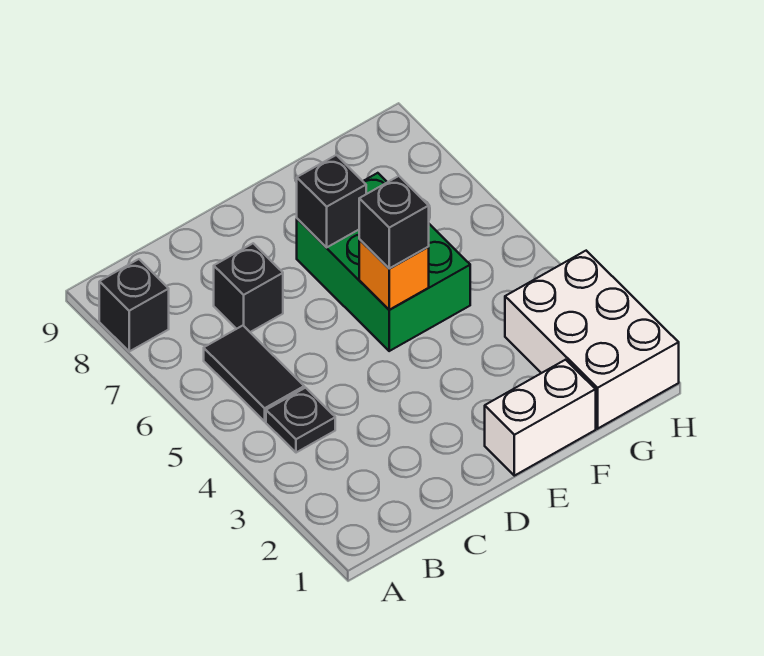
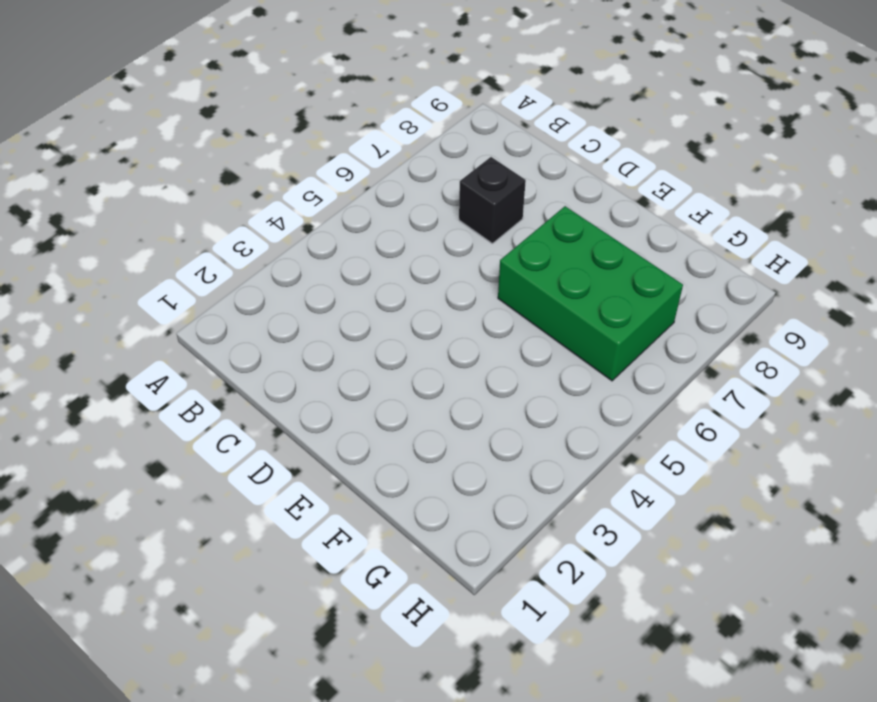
green brick E6:G7 level 1 -> green brick E5:F7 level 1
none -> black brick A8 level 1
none -> black plate B4 level 1

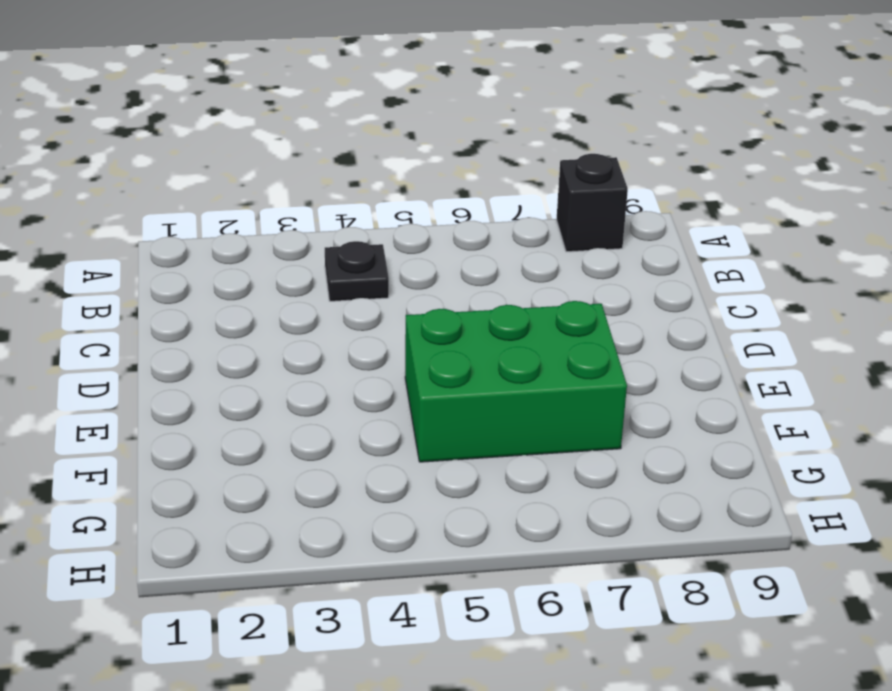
none -> black tile B5:B6 level 1
none -> black brick C7 level 1

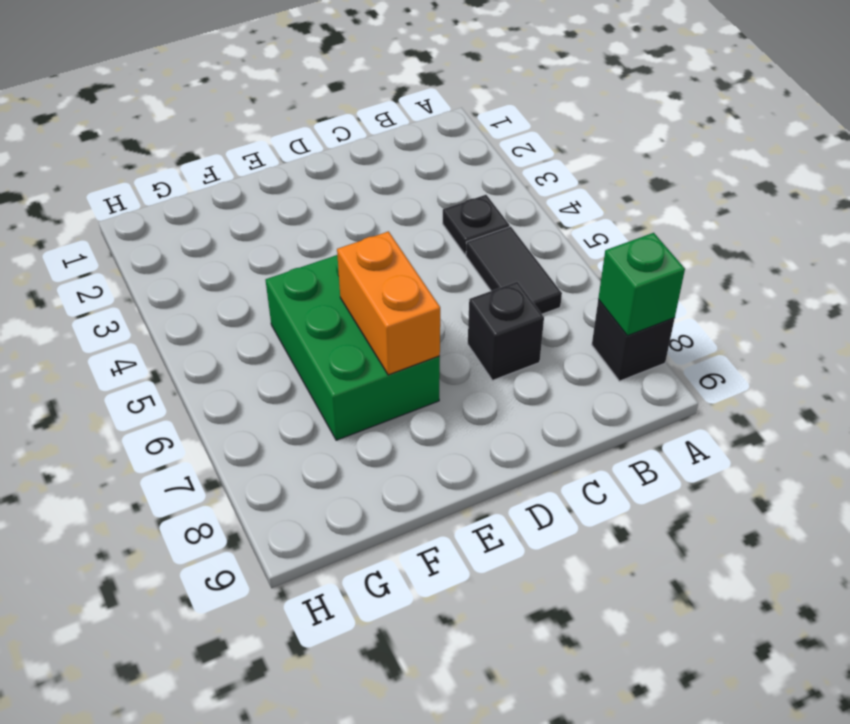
green brick A8 level 2 -> none
orange brick E6:E7 level 2 -> black brick E7 level 2
none -> white brick E1:F1 level 1
none -> white brick G1:H3 level 1

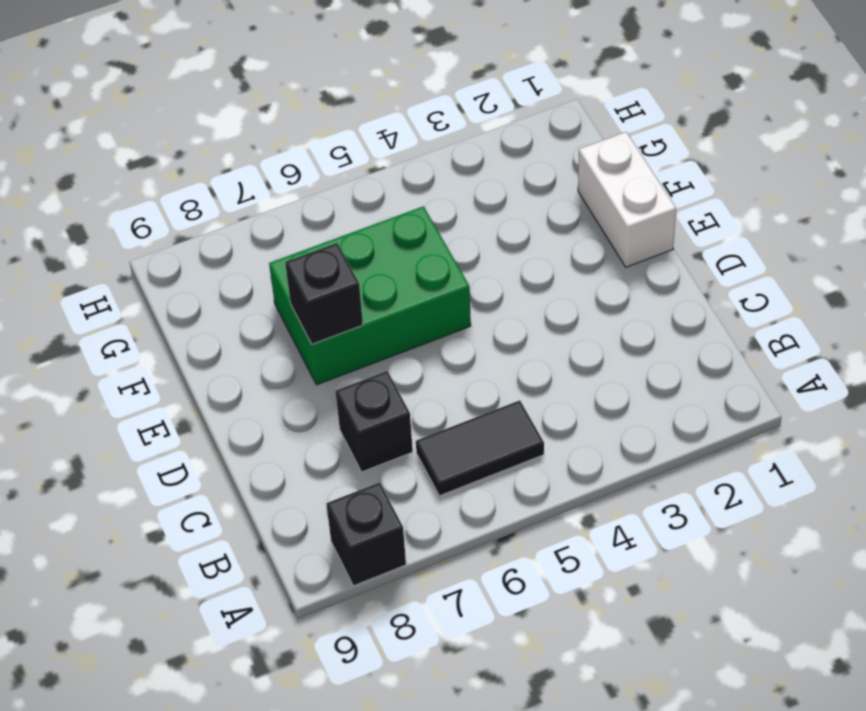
none -> black plate B4 level 1
none -> white brick G1:H3 level 1

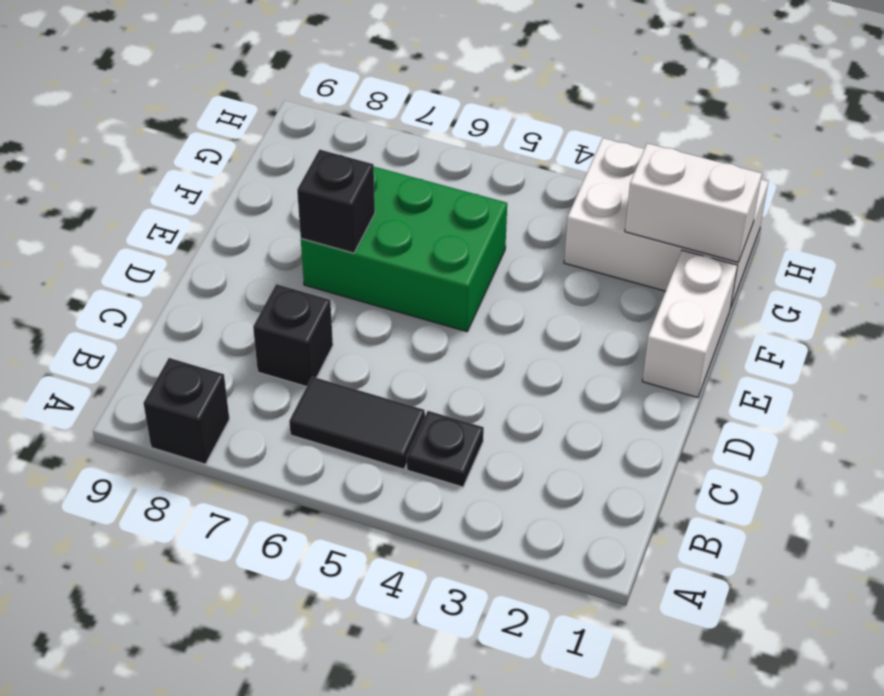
white brick G1:G2 level 2 -> none
none -> orange brick E5 level 2
none -> black brick E5 level 3

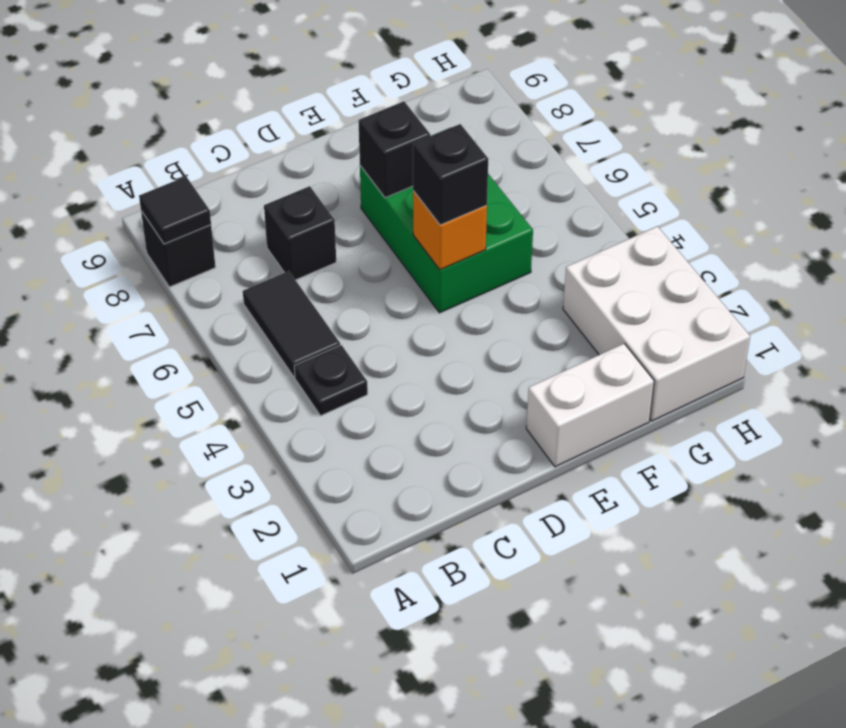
black tile A8 level 2 -> none

